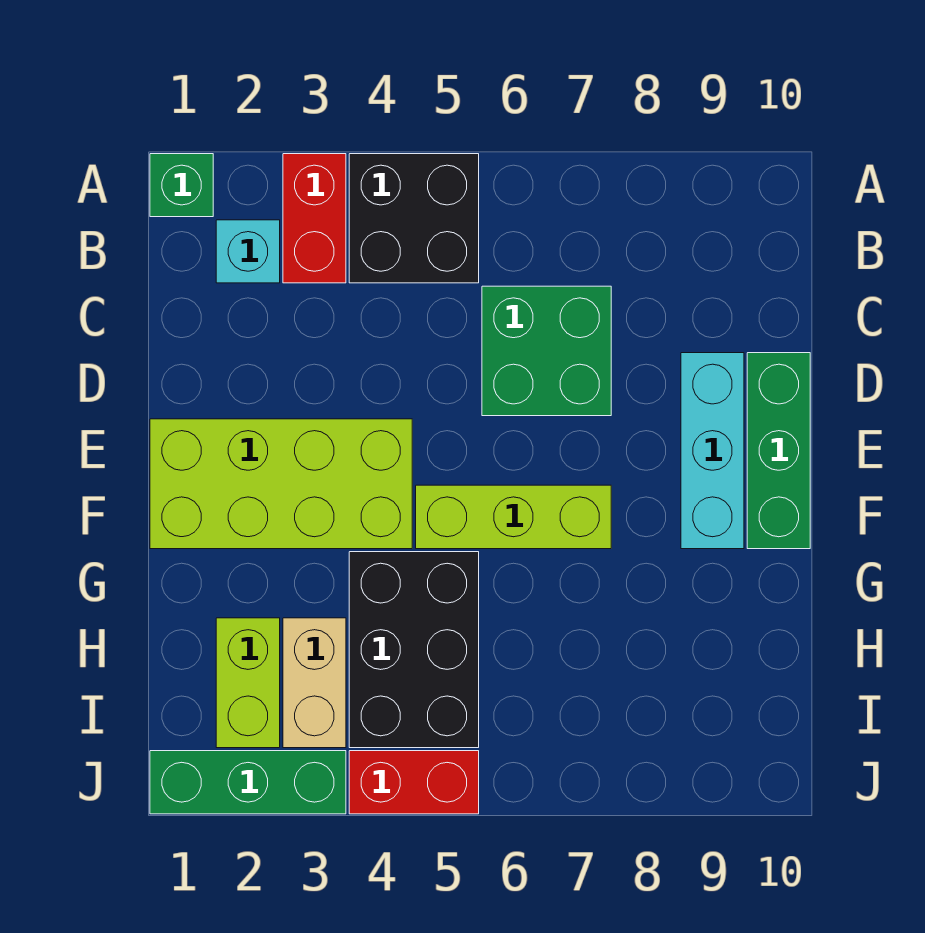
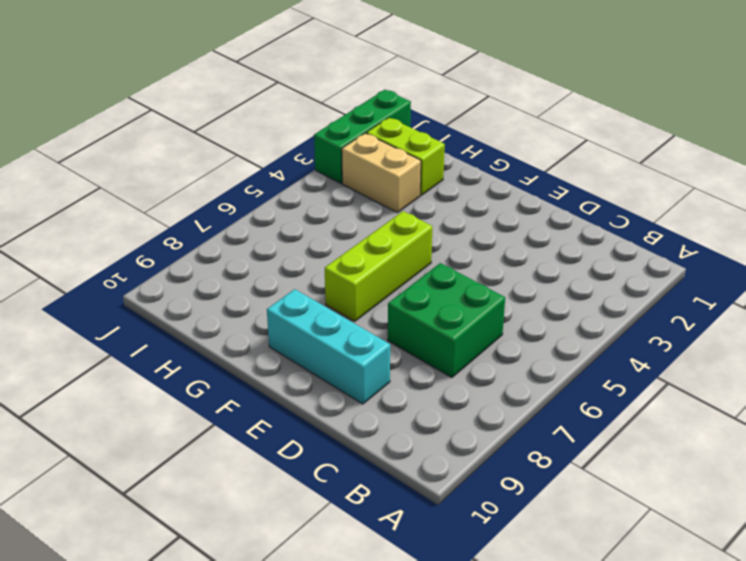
none -> green brick A1 level 1
none -> red brick A3:B3 level 1
none -> black brick A4:B5 level 1

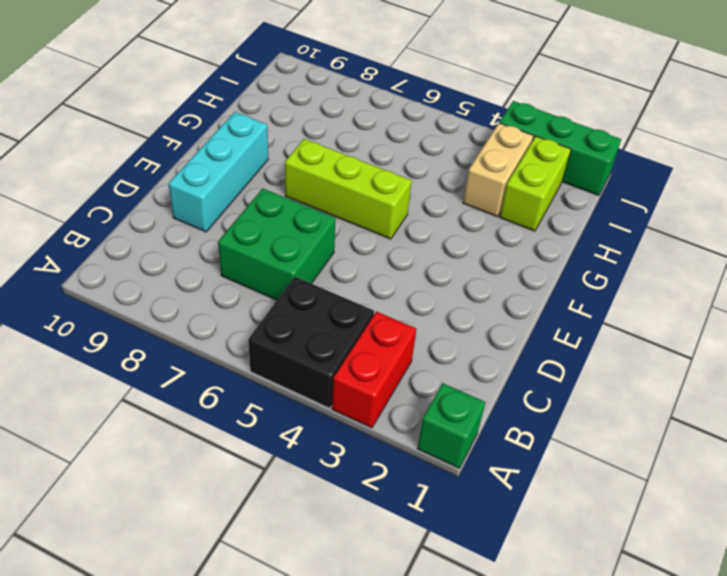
none -> cyan brick B2 level 1
none -> green brick D10:F10 level 1
none -> lime brick E1:F4 level 1

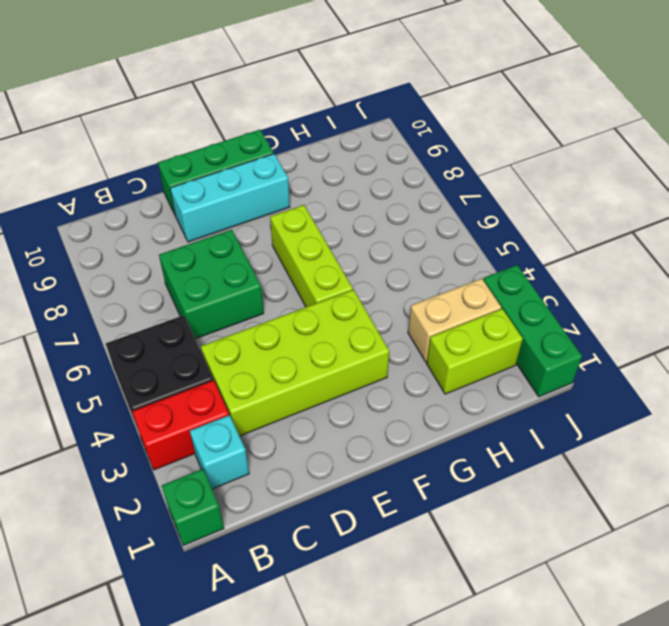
lime brick C3:F4 level 1 -> lime brick E1:F4 level 1
none -> black brick G4:I5 level 1
none -> red brick J4:J5 level 1

